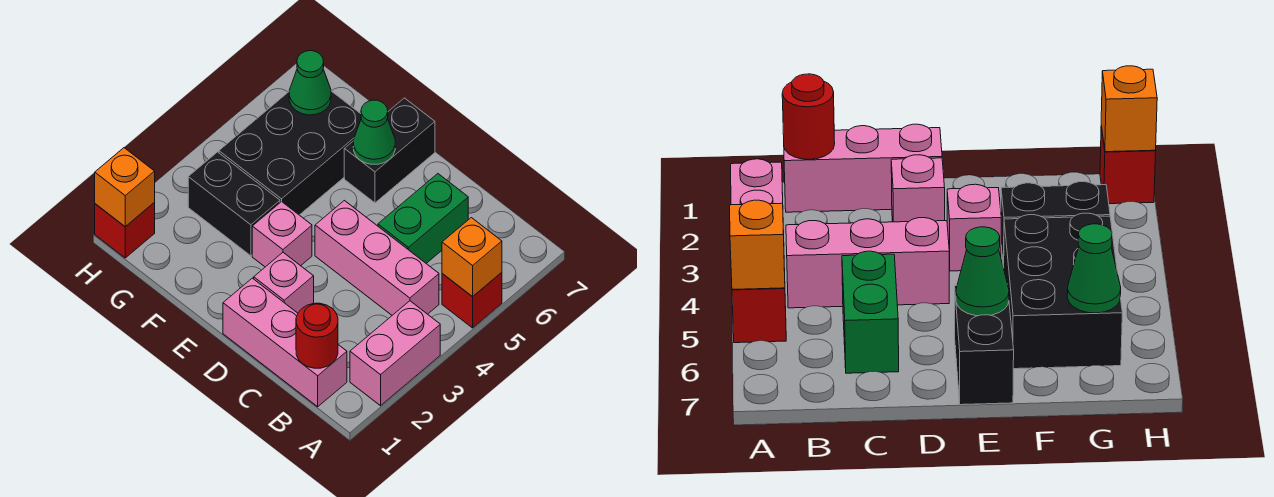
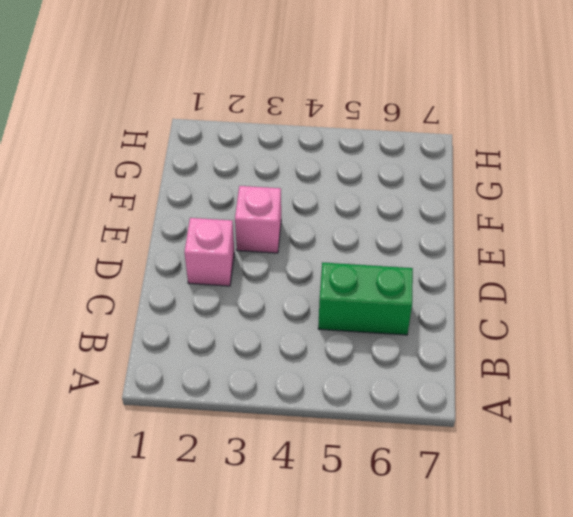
none -> pink brick A2:A3 level 1
none -> red brick A5 level 1
none -> pink brick B1:D1 level 1

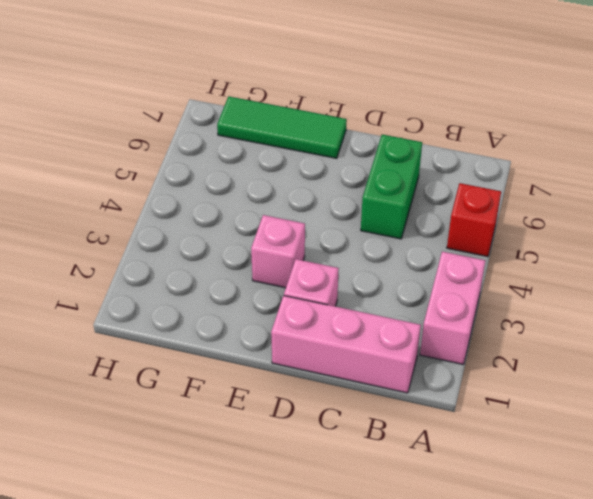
green tile E7:G7 level 1 -> black brick E6:E7 level 1
none -> pink brick B4:D4 level 1
none -> black brick F3:G3 level 1
none -> black brick F4:G6 level 1

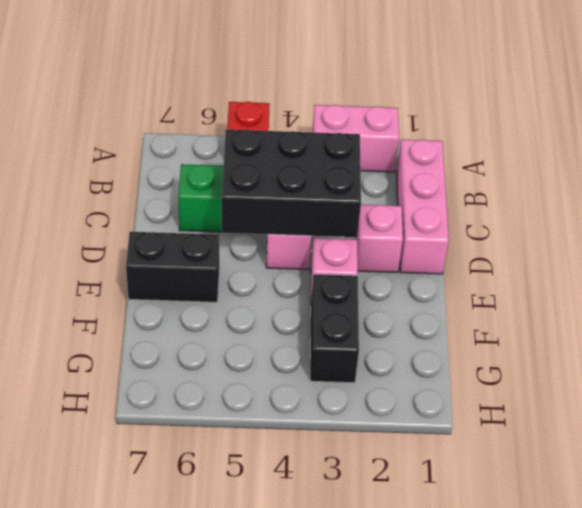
black brick C3:D5 level 2 -> black brick F4:G6 level 1
none -> red brick H1 level 1
none -> orange brick A5 level 2
none -> red round brick B1 level 2

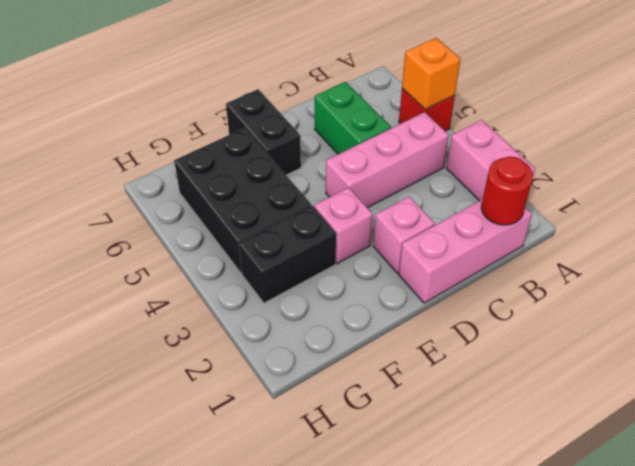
none -> red brick H1 level 1
none -> green cone E6 level 2
none -> green cone G6 level 2

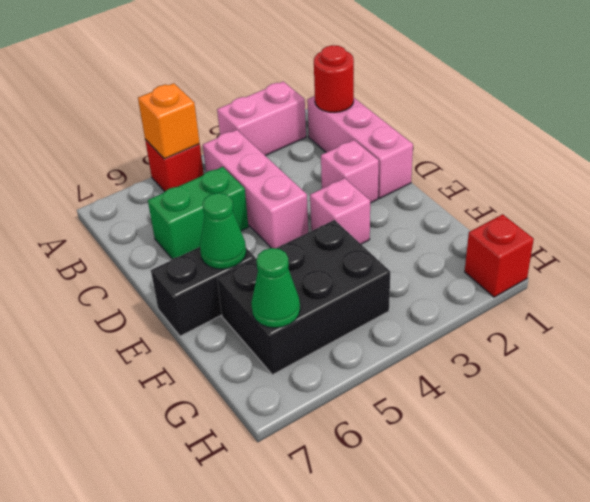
none -> black brick F3:G3 level 1
none -> orange brick H1 level 2

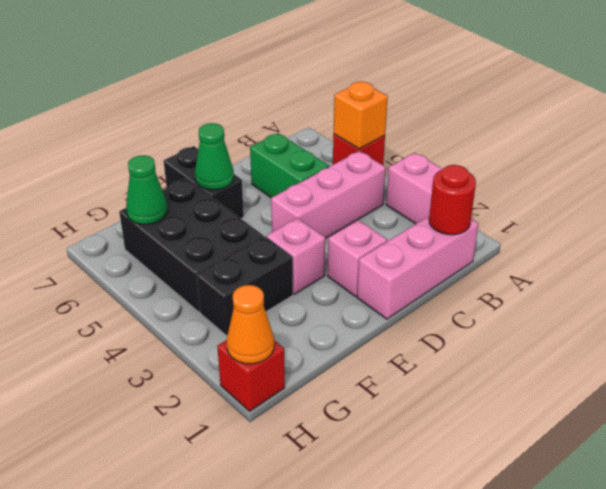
orange cone H1 level 2 -> orange brick H1 level 2

